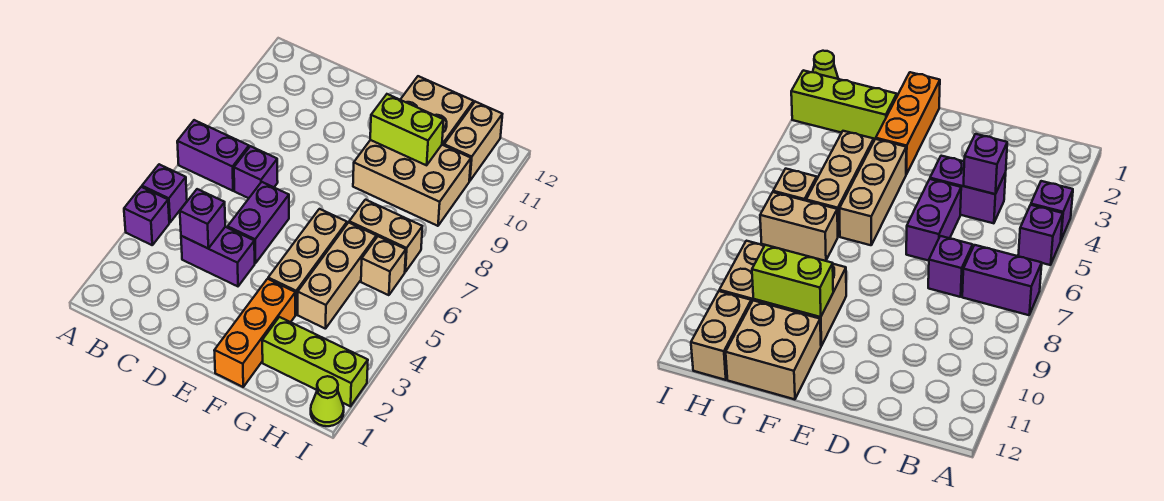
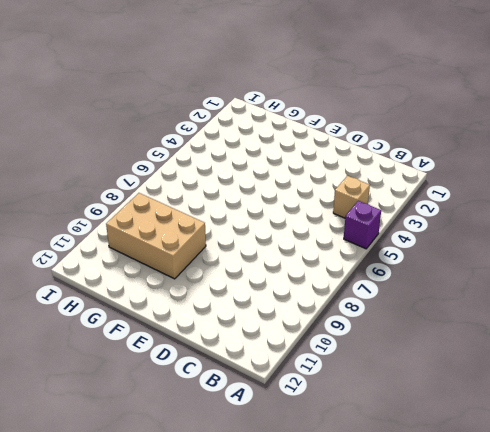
tan brick B4 level 1 -> tan brick H6 level 1
none -> purple brick A4 level 1
none -> purple brick A7:B7 level 1
none -> purple brick C4:D4 level 1

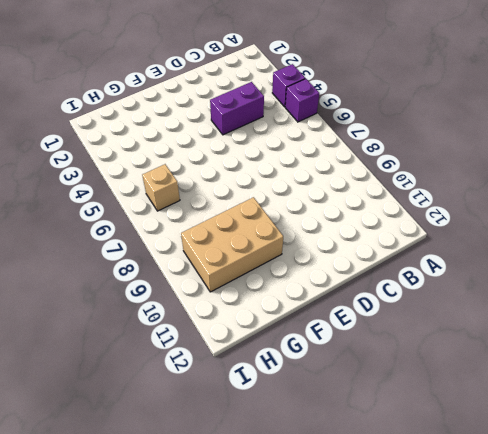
none -> purple brick A7:B7 level 1
none -> purple brick C7 level 1
none -> purple brick D5:D6 level 1

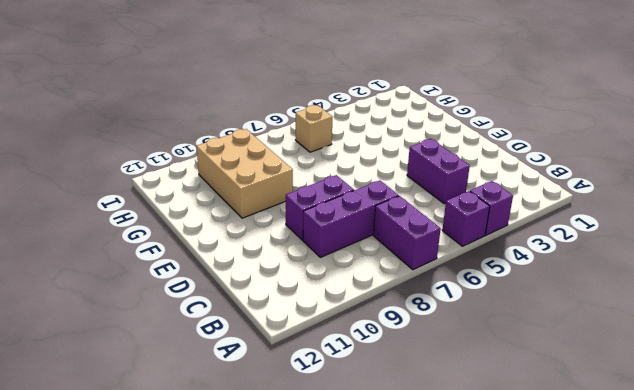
purple brick C7:C9 level 1 -> purple brick C7 level 1
purple brick D8:D9 level 1 -> purple brick D5:D6 level 1
none -> orange brick F1:F3 level 1
none -> tan brick F4:F6 level 1
none -> tan brick F11:G12 level 1

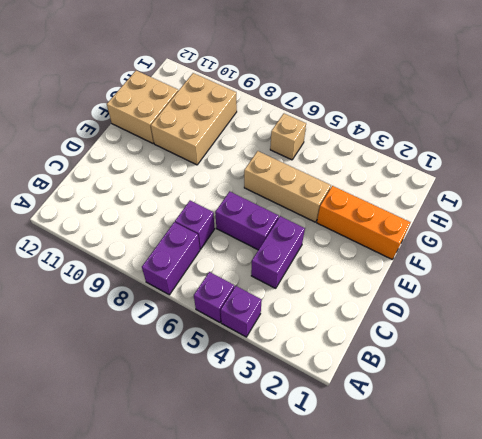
none -> lime brick G2:I2 level 1
none -> tan brick G4:G6 level 1
none -> tan brick G7:H7 level 1

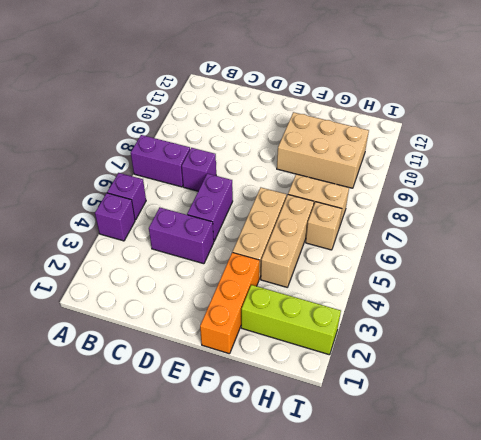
none -> tan brick F11:G12 level 1
none -> tan brick H11:H12 level 1
none -> lime cone I1 level 1

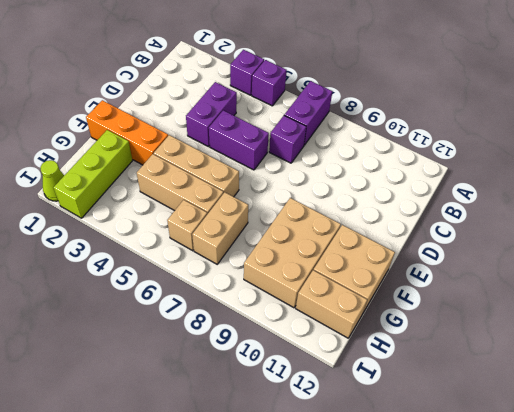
none -> purple brick C4 level 2
none -> lime brick F10:G10 level 2

